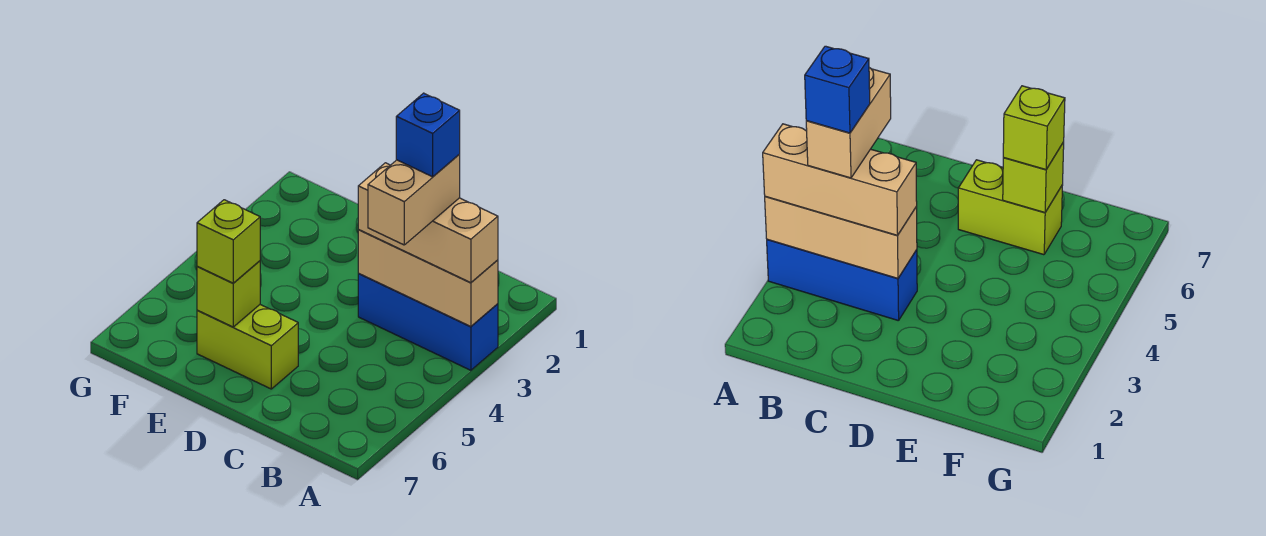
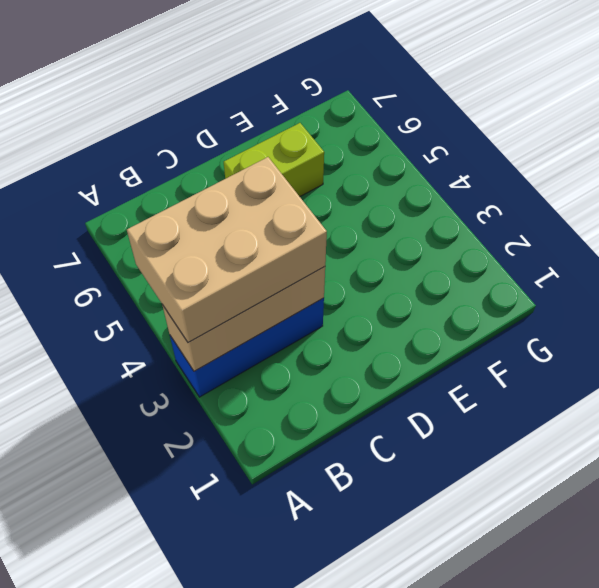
tan brick A3:C4 level 3 -> tan brick A3:C3 level 3
none -> lime brick E6 level 2
none -> lime brick E6 level 3

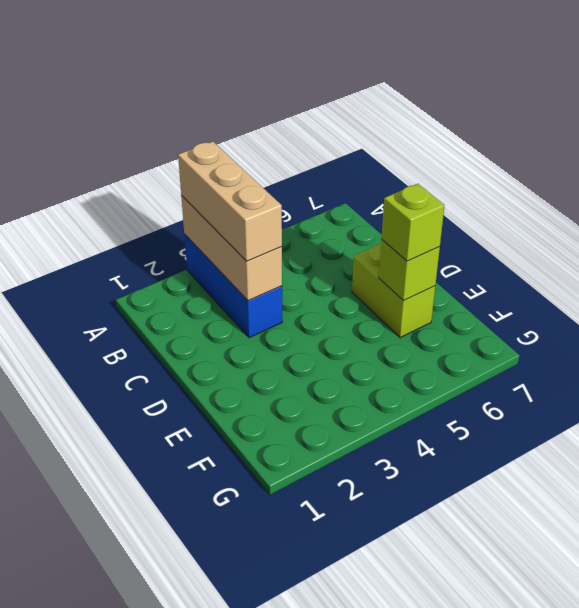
none -> tan brick B3:B4 level 4
none -> blue brick B3 level 5

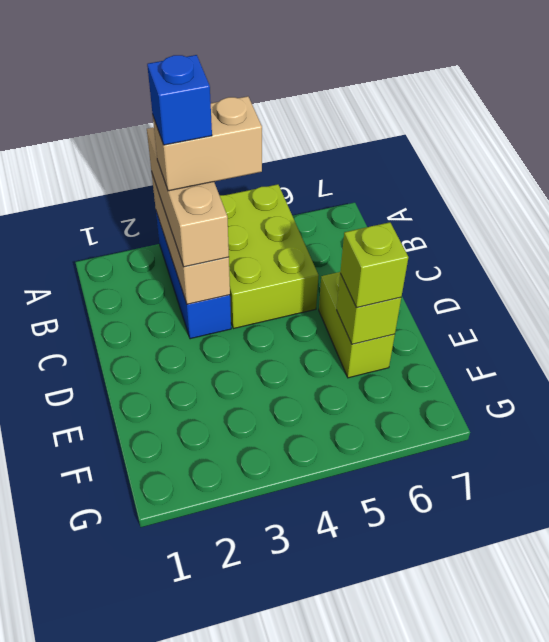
lime brick A4:C5 level 1 -> none

